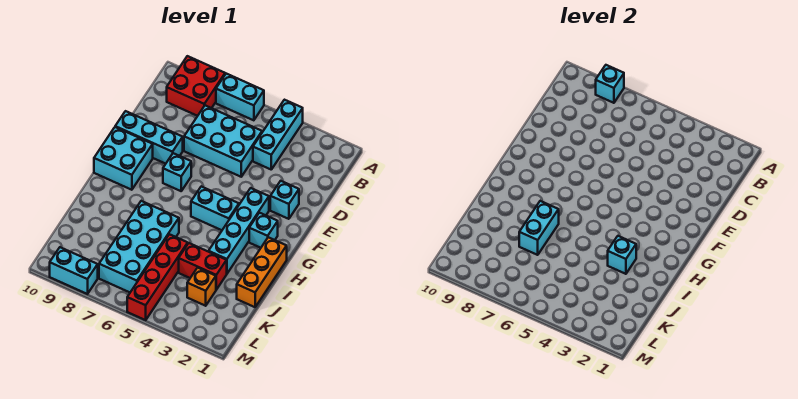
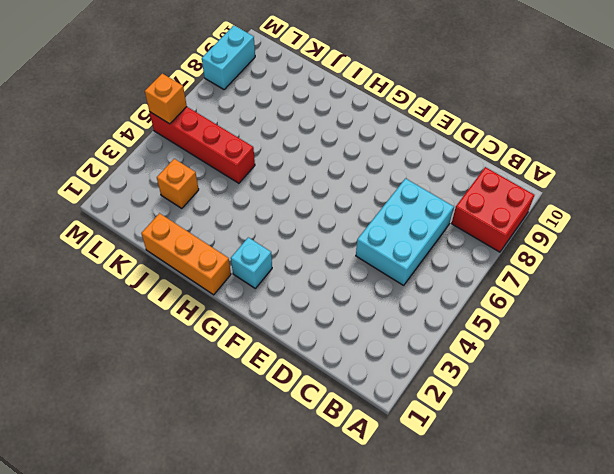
orange brick M5 level 2 -> none
none -> cyan brick A4:C4 level 1
none -> cyan brick A6:A7 level 1
none -> cyan brick E2 level 1

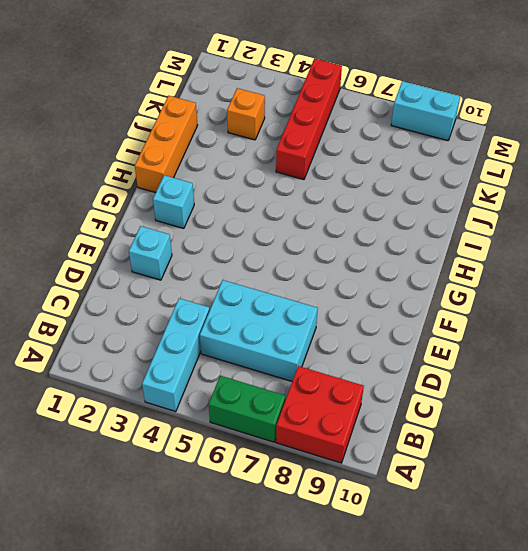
green brick A6:A7 level 1 -> cyan brick A6:A7 level 1
none -> cyan brick E8:E10 level 1
none -> cyan brick F3:I3 level 1
none -> cyan brick F7 level 1

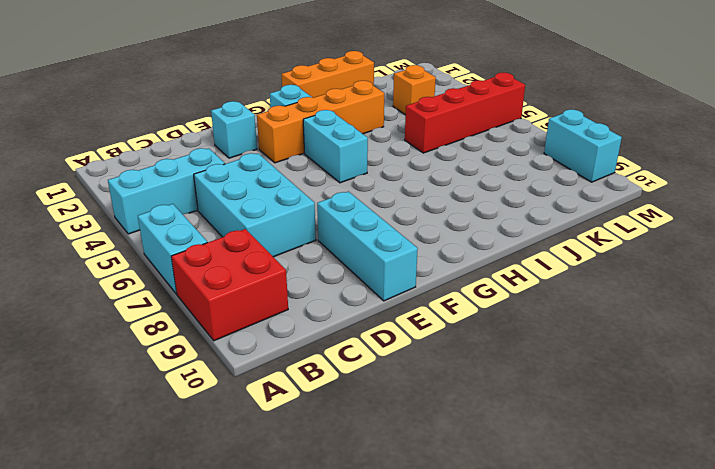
orange brick F3:I3 level 1 -> cyan brick F3:I3 level 1
none -> cyan brick F7 level 1
none -> cyan brick F9:G10 level 1
none -> cyan brick I6:L7 level 1

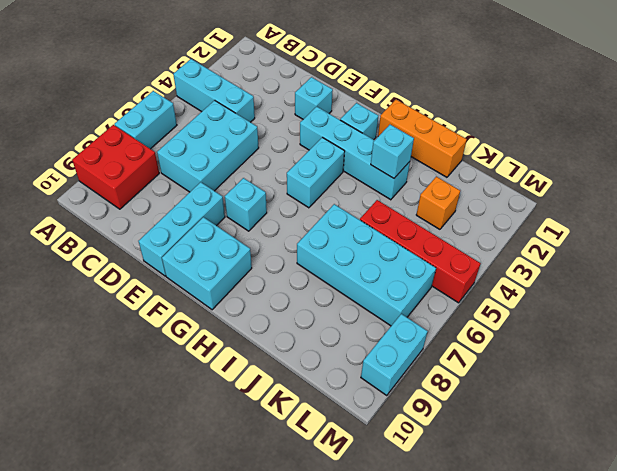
none -> red brick J3:J4 level 1
none -> cyan brick A8 level 2
none -> cyan brick I7:J7 level 2

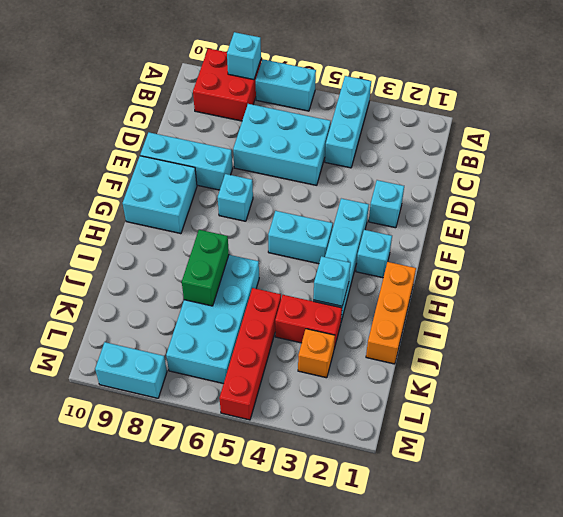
green brick I7:J7 level 2 -> cyan brick I7:J7 level 2

